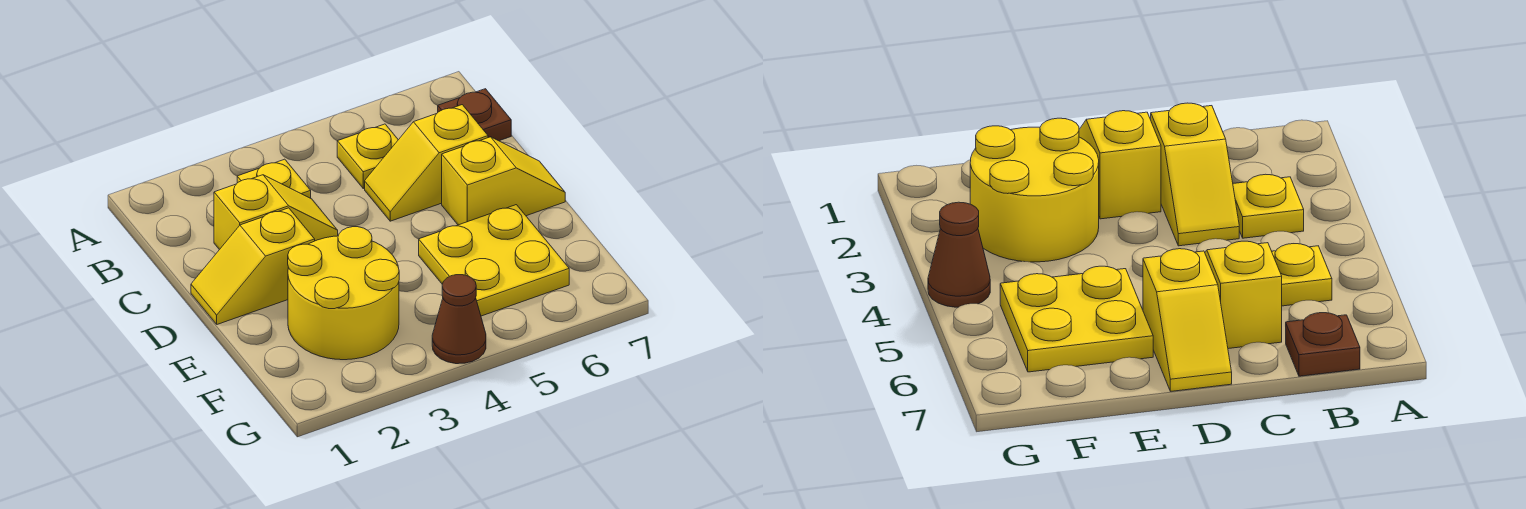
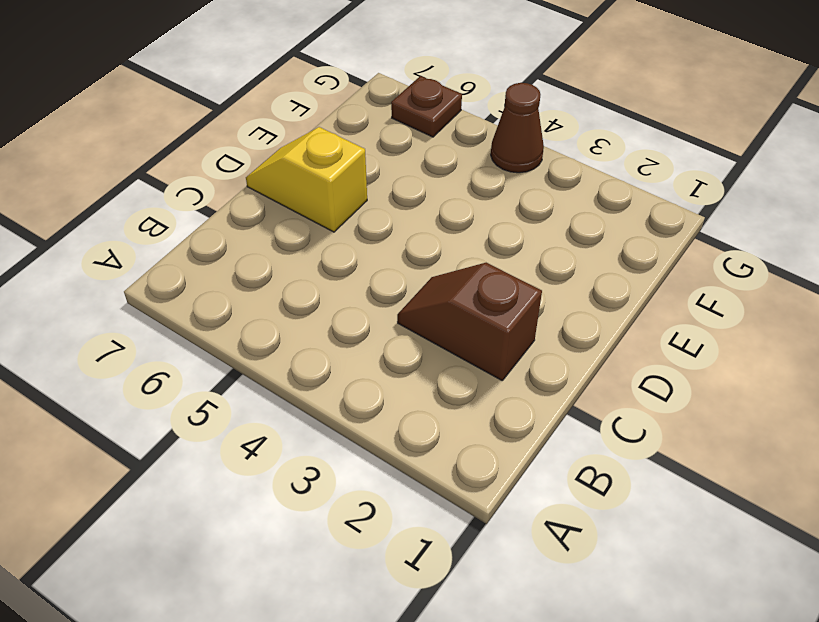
brown slope C2:C3 level 1 top 2 -> yellow slope C2:C3 level 1 top 2
brown plate G6 level 1 -> brown plate B7 level 1
none -> yellow plate B3 level 1
none -> yellow plate B5 level 1

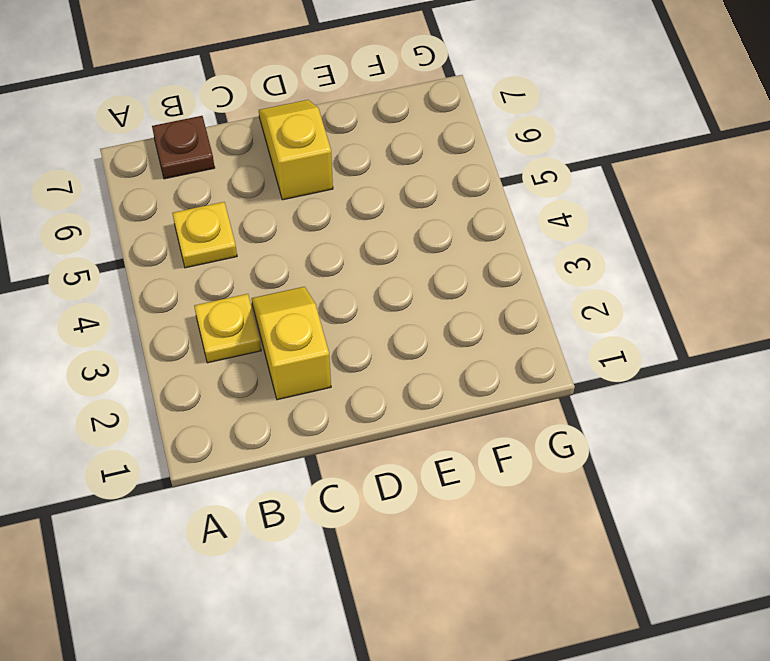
none -> yellow slope C5:C6 level 1 top 6
none -> yellow slope D1:D2 level 1 top 2

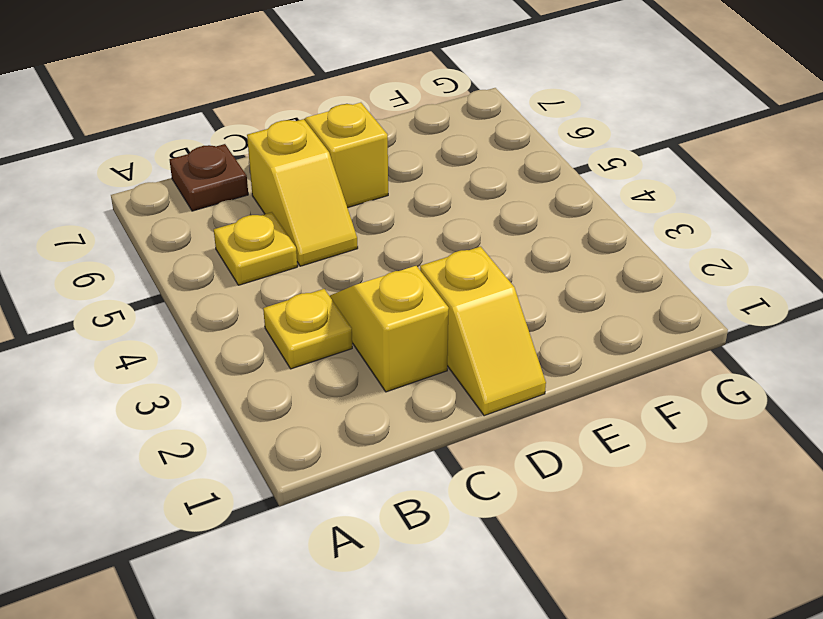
none -> yellow round brick E2:F3 level 1
none -> yellow plate E5:F6 level 1

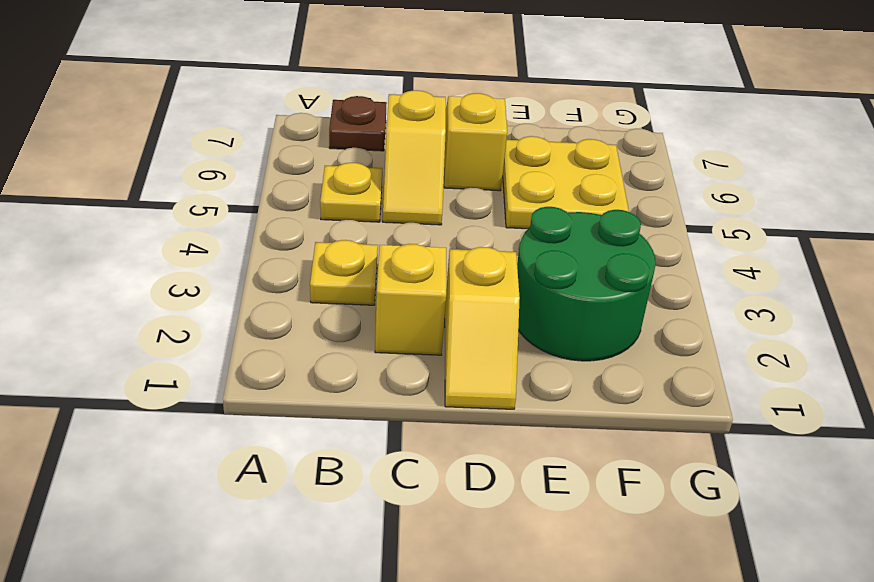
green round brick E2:F3 level 1 -> yellow round brick E2:F3 level 1
none -> brown cone G4 level 1

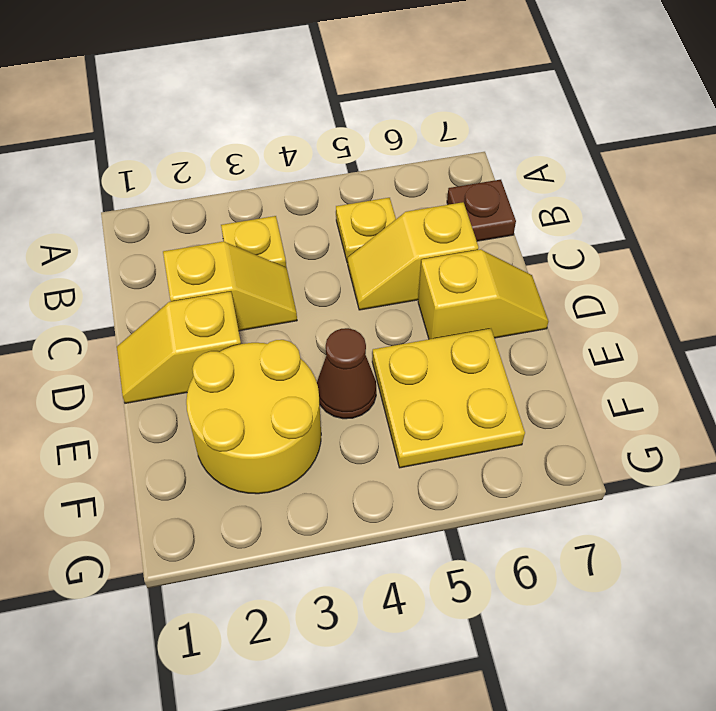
brown cone E4 level 1 -> brown cone G4 level 1

